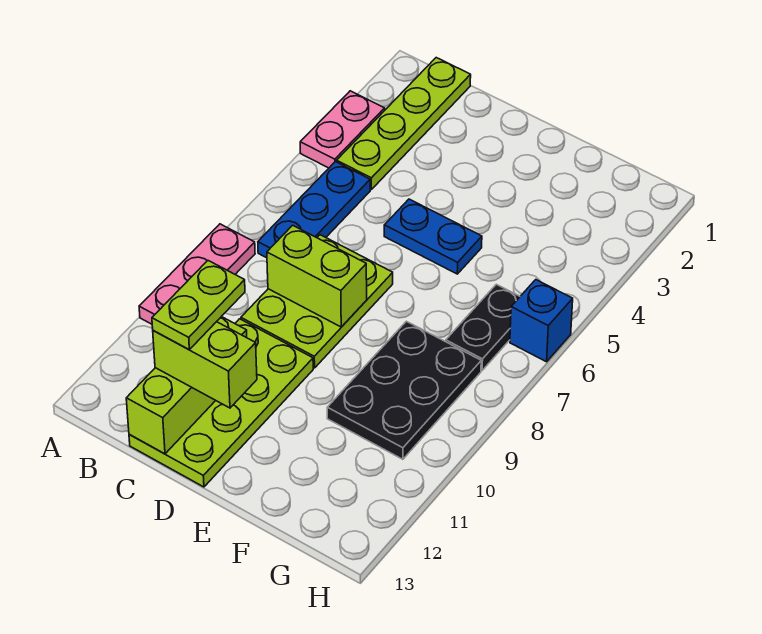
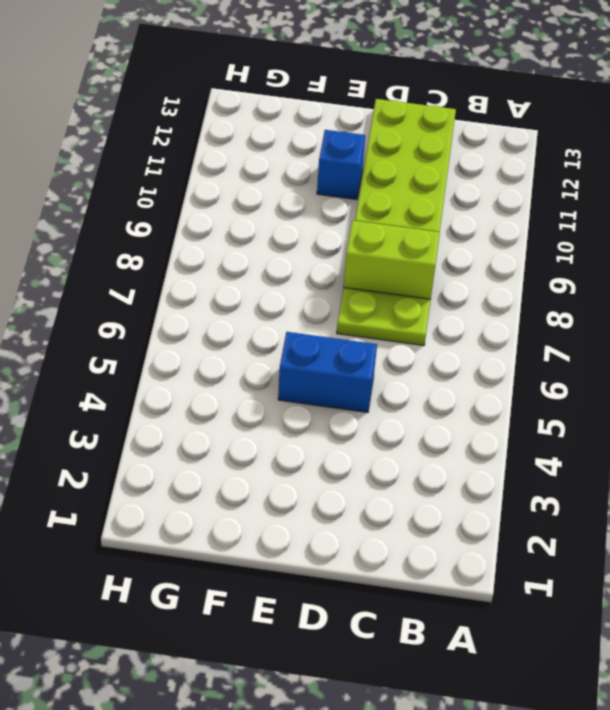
blue brick D5:E5 level 1 -> blue plate D5:E5 level 1
blue brick E11 level 1 -> blue brick H6 level 1
none -> pink plate A3:A4 level 1
none -> pink plate A8:A10 level 1
none -> lime plate B1:B4 level 1

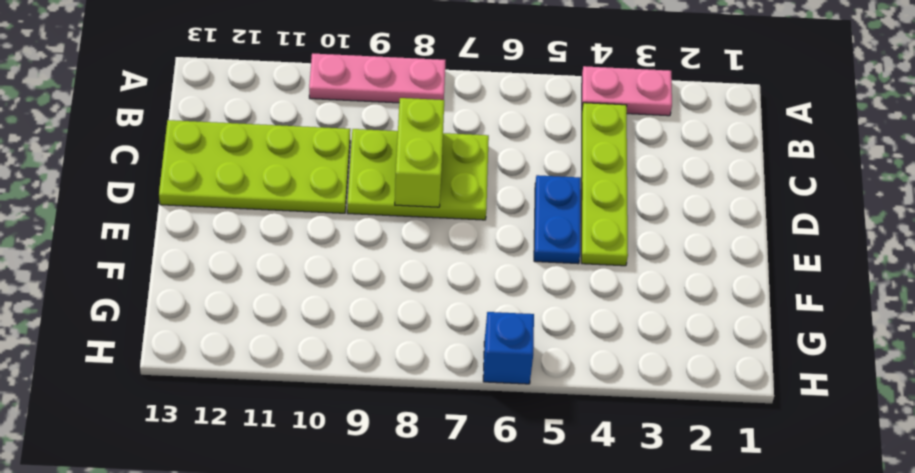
lime plate B4:E4 level 1 -> lime plate B1:B4 level 1
none -> blue plate B5:B7 level 1
none -> black plate F8:G10 level 1
none -> black plate G6:G7 level 1

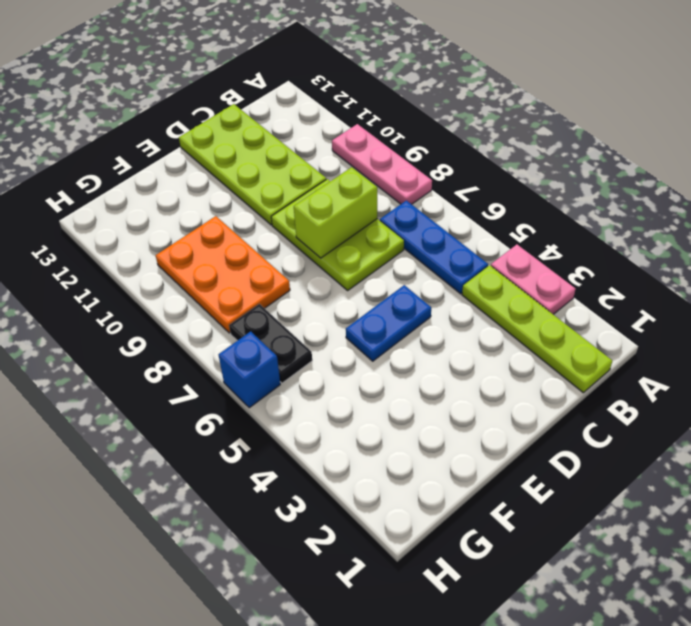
orange plate F8:G10 level 1 -> black plate F8:G10 level 1
none -> lime brick C11:C13 level 2
none -> lime brick C12:D12 level 3
none -> lime plate C11:C12 level 4

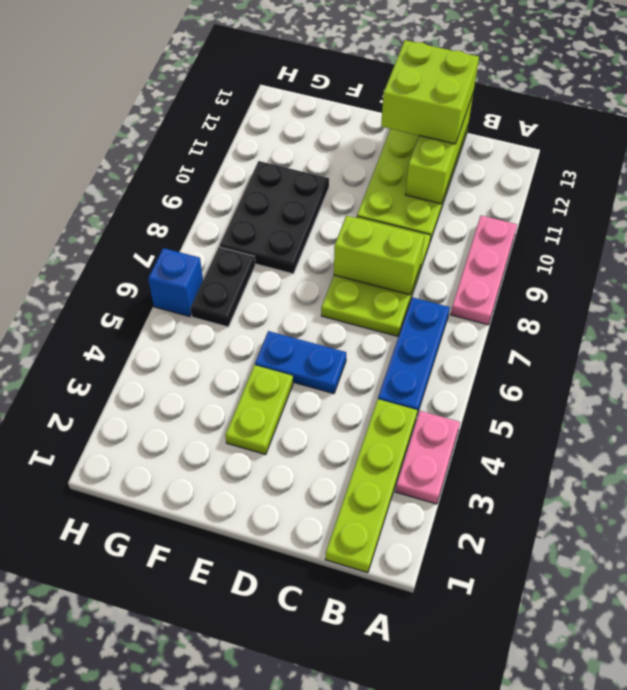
lime brick C12:D13 level 3 -> lime brick C12:D12 level 3
lime plate E3:E4 level 1 -> lime plate C11:C12 level 4

